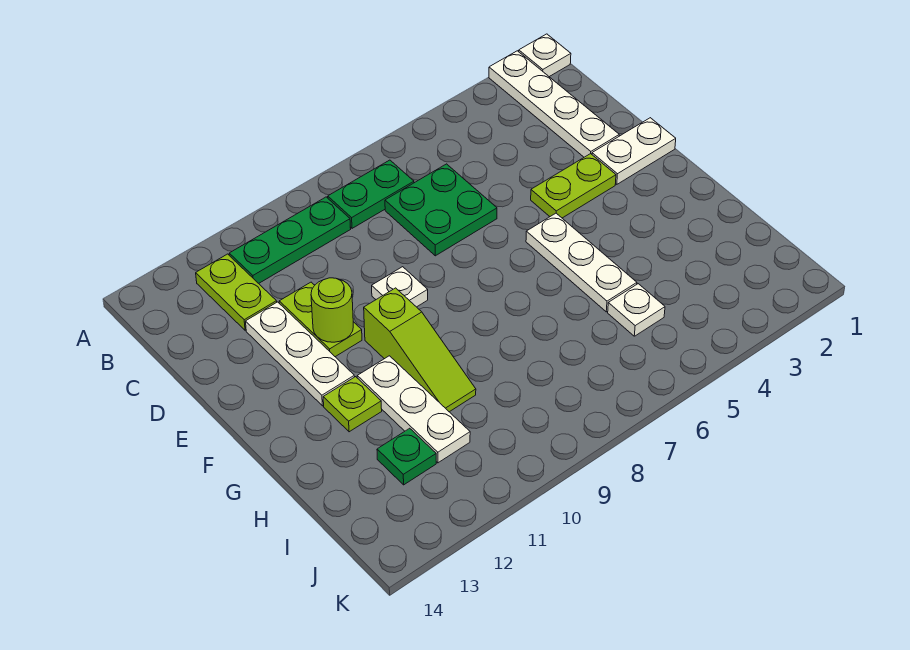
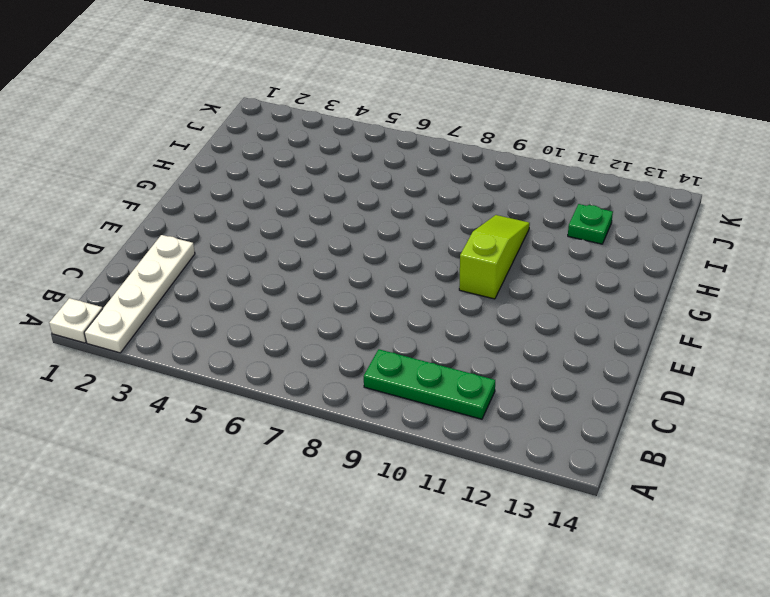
none -> green plate B7:B8 level 1
none -> lime plate B12:C12 level 1
none -> green plate C6:D7 level 1

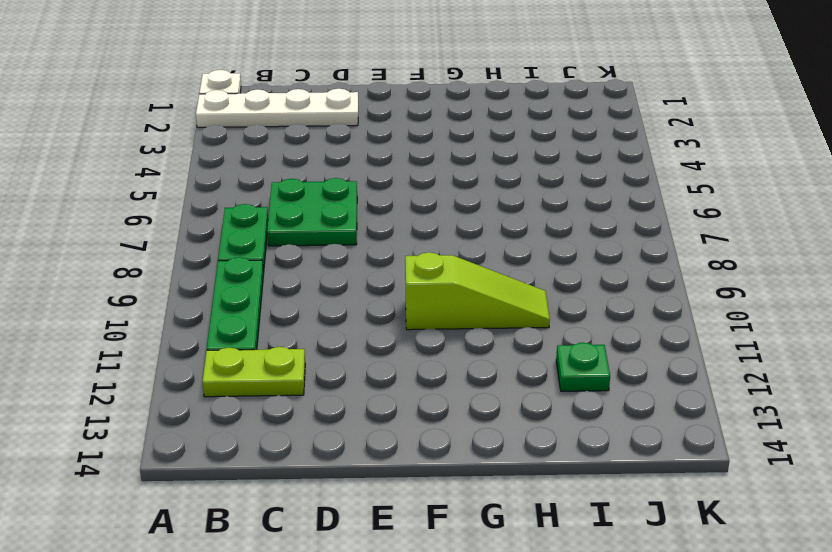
none -> lime plate D11:E11 level 1
none -> white plate D12:F12 level 1
none -> white plate E1:E2 level 1

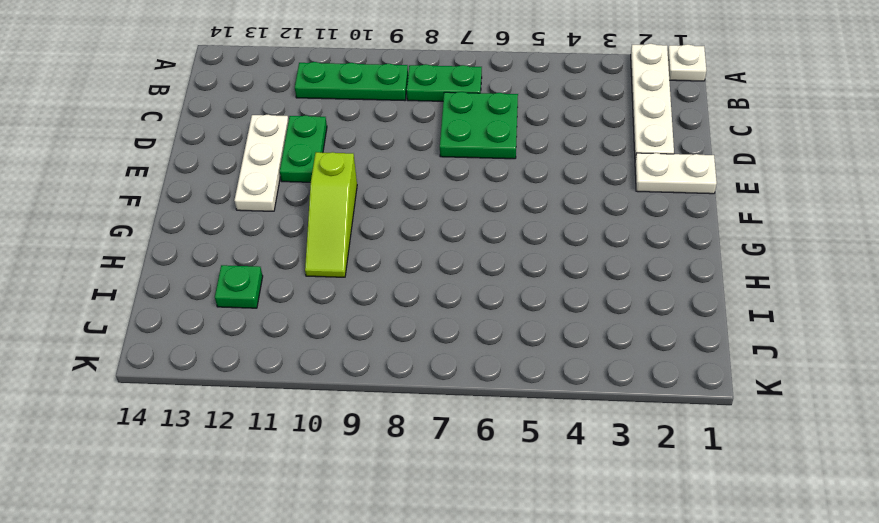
green plate D11:E11 level 1 -> lime plate D11:E11 level 1
none -> lime plate B12:C12 level 1
none -> lime plate E3:E4 level 1
none -> white plate E9 level 1

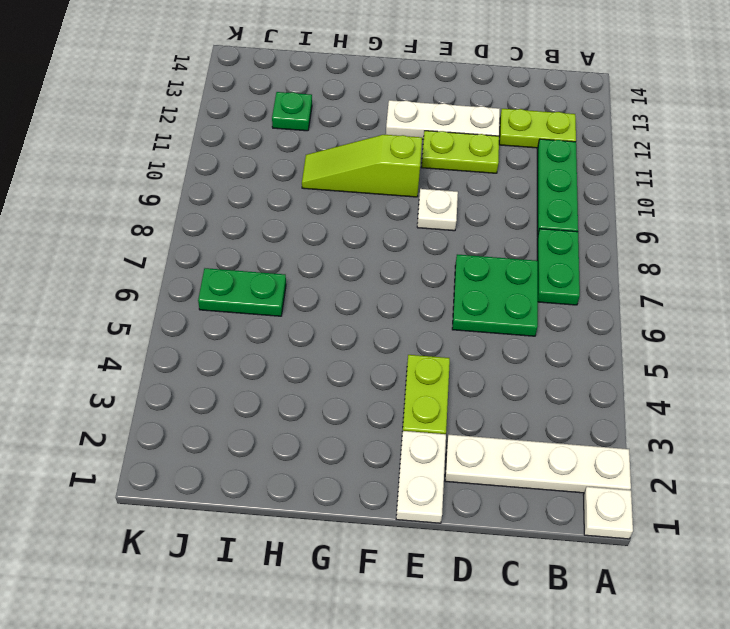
green plate I6:J6 level 1 -> none
none -> white plate F5:H5 level 1
none -> white plate G11:I11 level 1
none -> lime plate G12 level 1

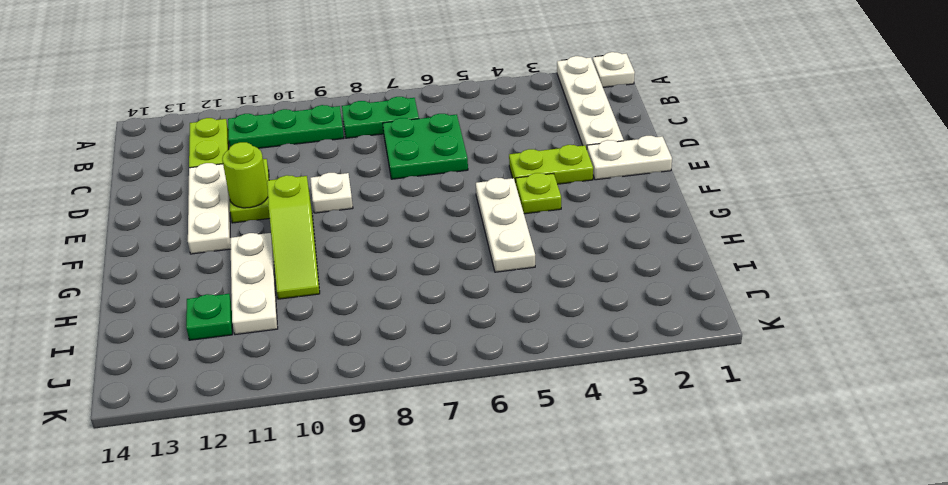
lime plate F4 level 1 -> lime plate G12 level 1
none -> white plate I5 level 1

